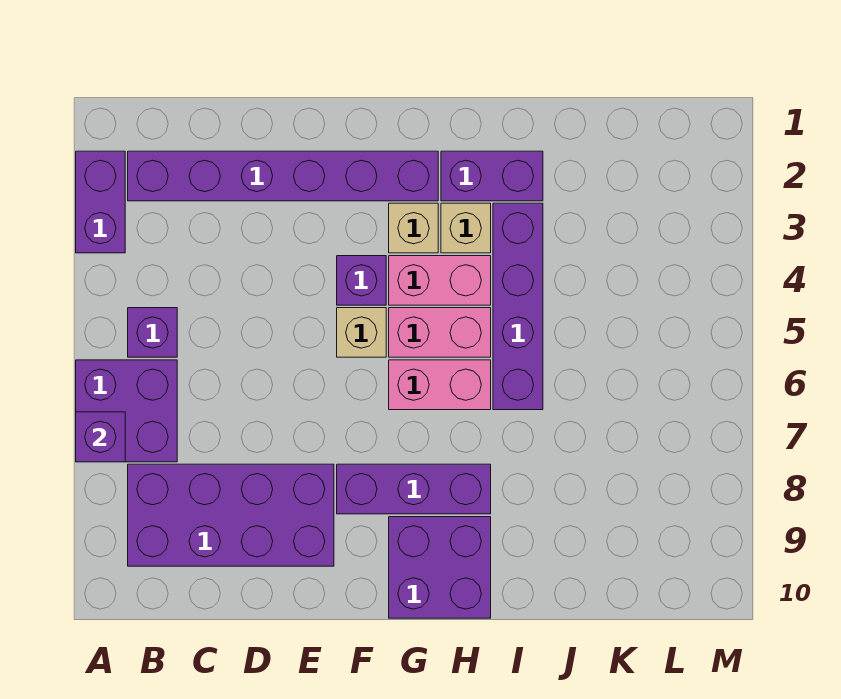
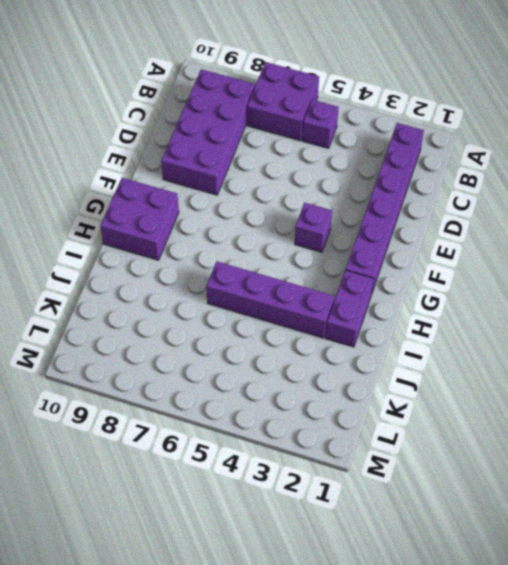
none -> purple brick A2:A3 level 1
none -> tan brick F5 level 1
none -> purple brick F8:H8 level 1

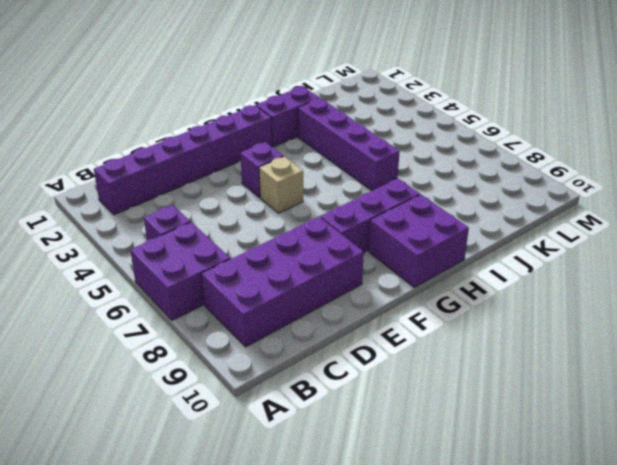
none -> purple brick A2:A3 level 1
none -> tan brick G3 level 1
none -> pink brick G4:H4 level 1

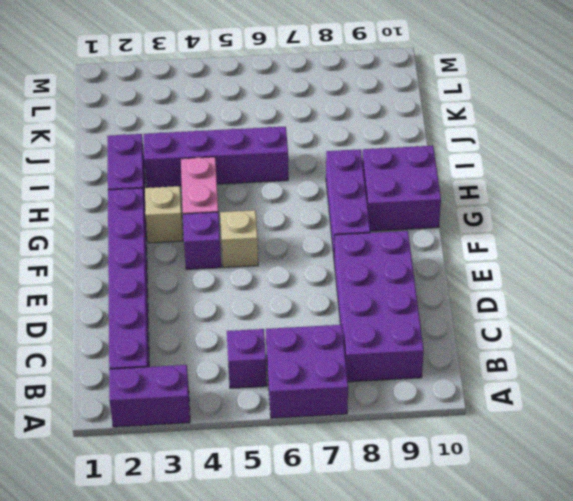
none -> pink brick G5:H5 level 1
none -> pink brick G6:H6 level 1
none -> tan brick H3 level 1

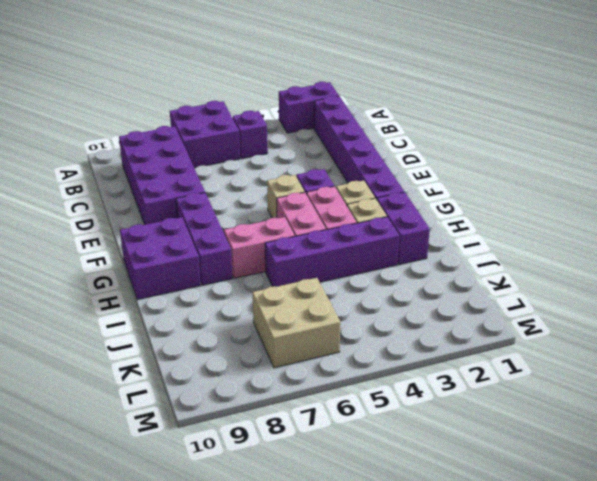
pink brick H6:H7 level 1 -> pink brick G6:H6 level 1
tan brick K6:L7 level 1 -> none
none -> purple brick A7 level 2

